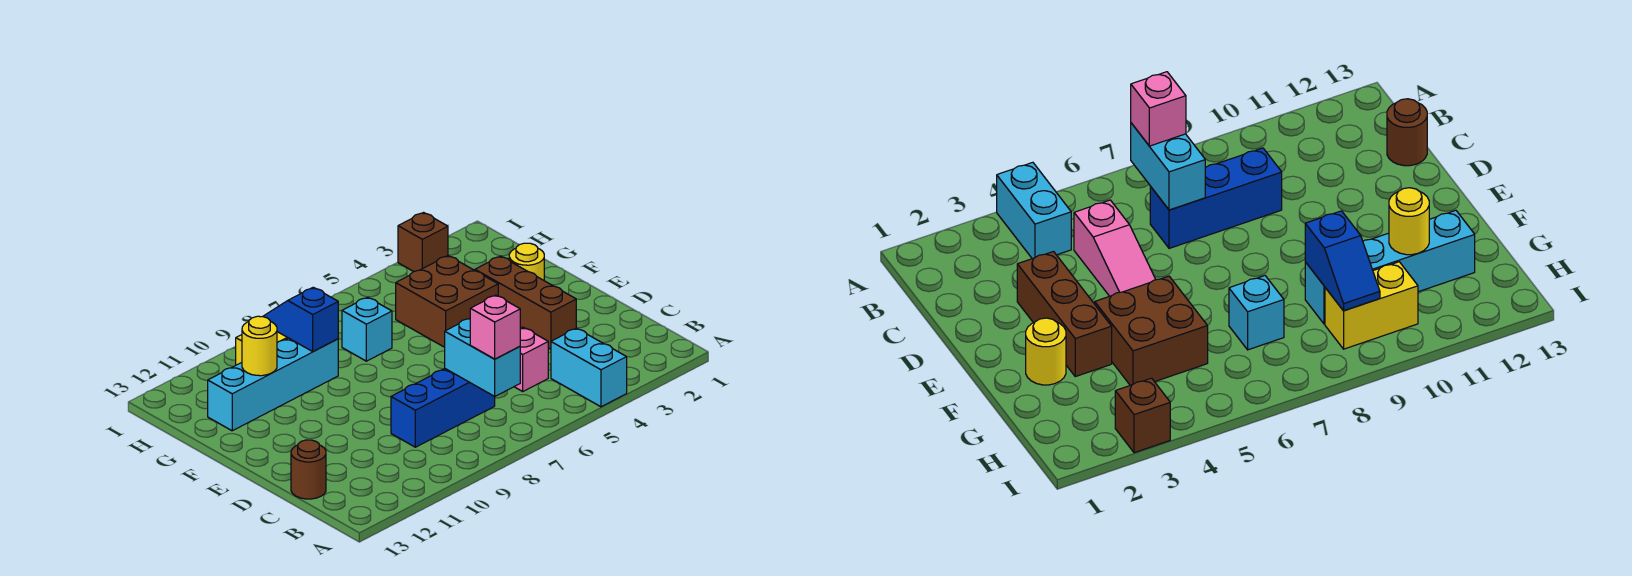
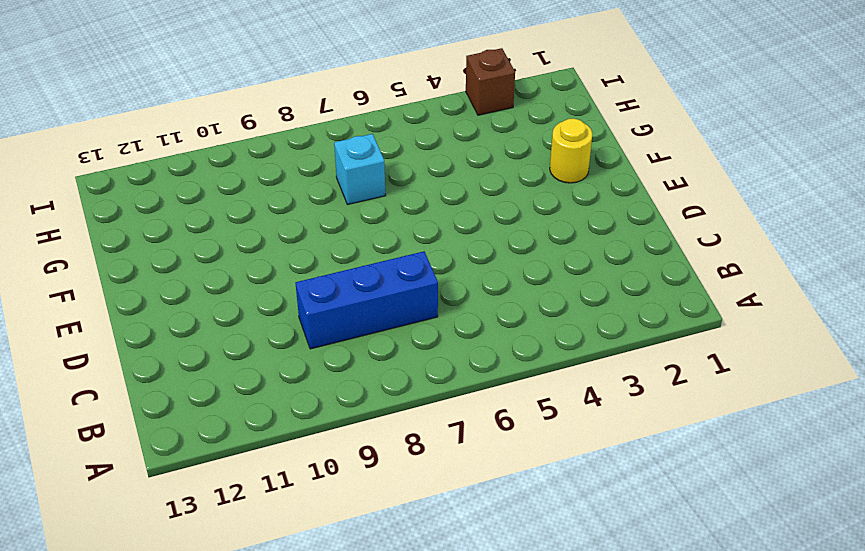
none -> cyan brick A4:B4 level 1
none -> pink slope C5:E5 level 1 top C
none -> brown round brick C13 level 1

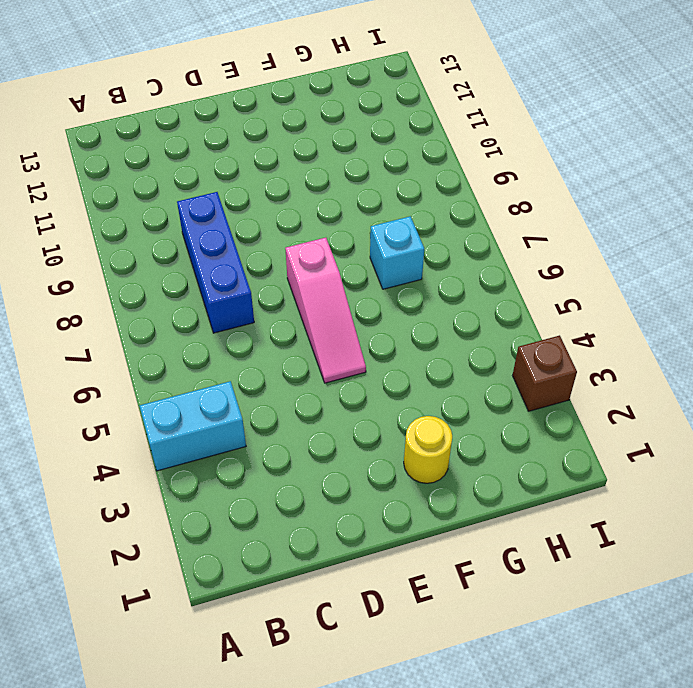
pink slope E5:E7 level 1 top 7 -> pink slope C5:E5 level 1 top C
none -> brown round brick C13 level 1
none -> brown brick D3:F3 level 1
none -> brown brick F4:G5 level 1

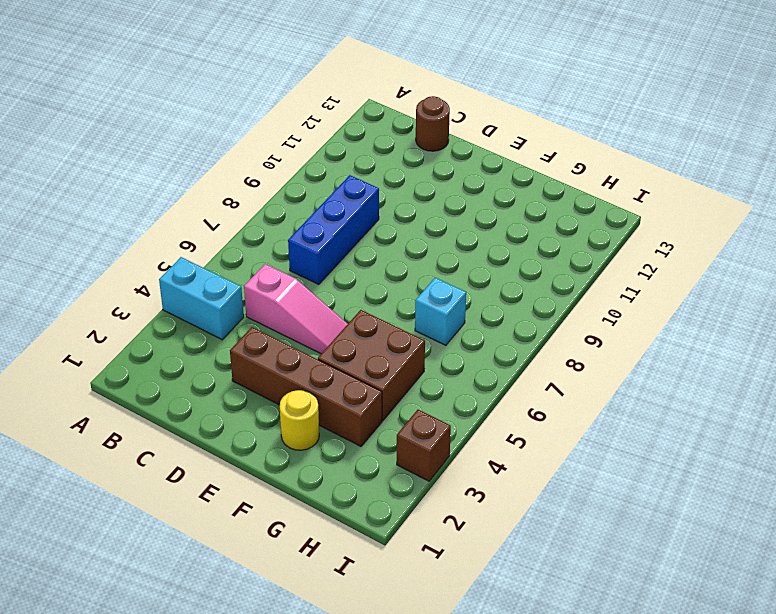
brown brick D3:G3 level 1 -> brown brick D3:F3 level 1
none -> cyan brick G9:G12 level 1
none -> yellow brick H9:H10 level 1
none -> cyan brick B7:C7 level 2

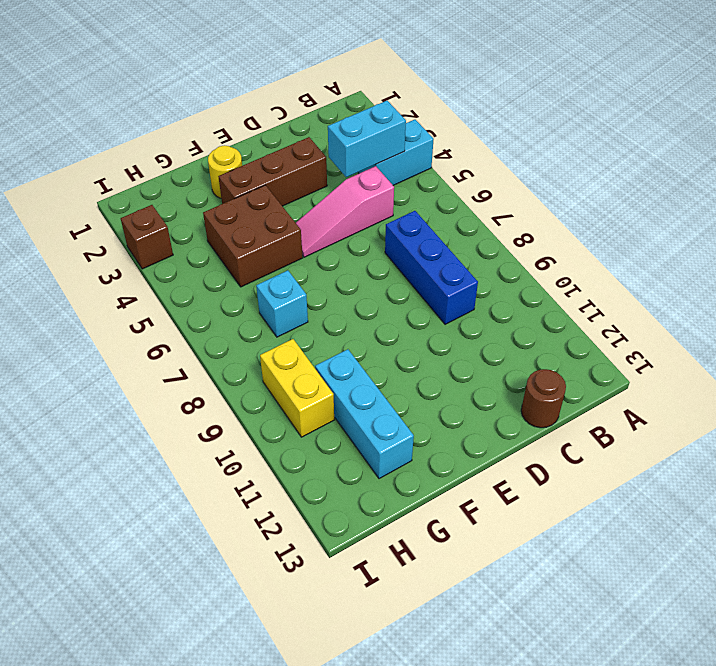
cyan brick B4:C4 level 2 -> cyan brick B7:C7 level 2
cyan brick G10:G12 level 1 -> cyan brick G9:G12 level 1
none -> blue slope G9:H9 level 2 top G
none -> yellow round brick G11 level 2
none -> pink brick B7 level 3

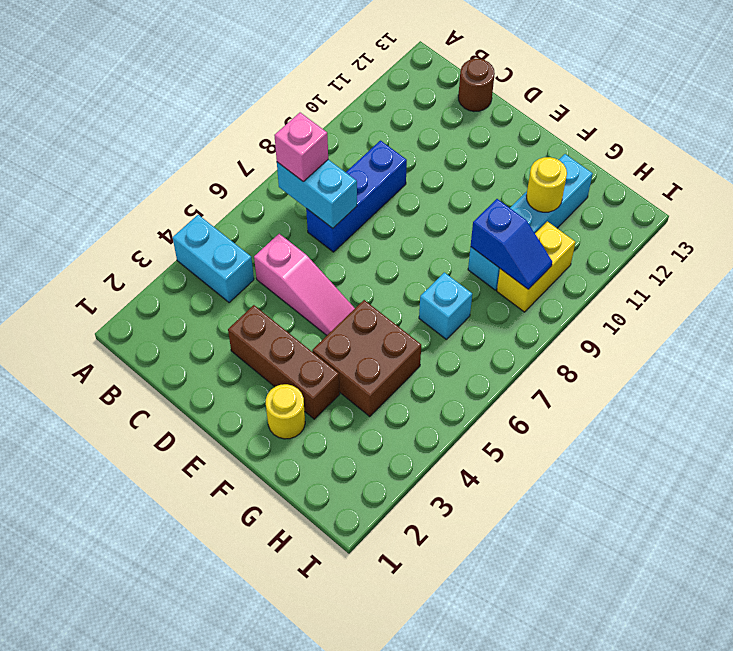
none -> brown brick I3 level 1

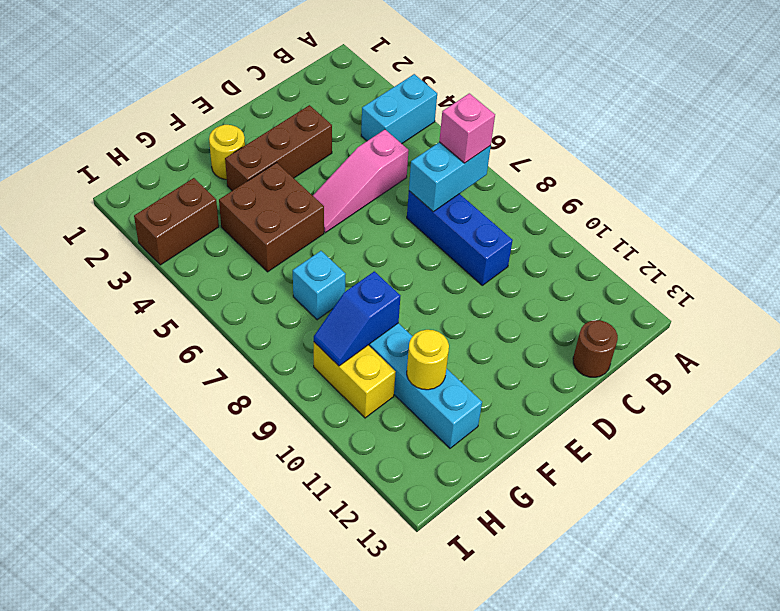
brown brick H3:I3 level 1 -> brown brick I3 level 1

